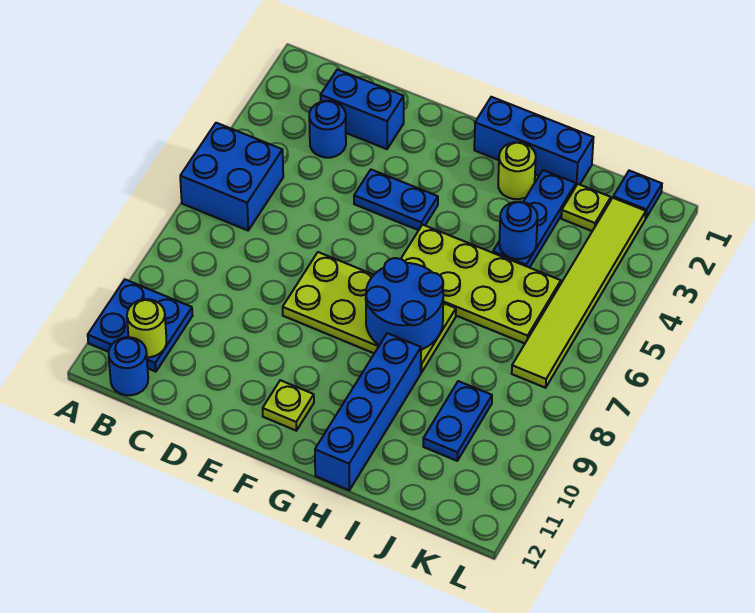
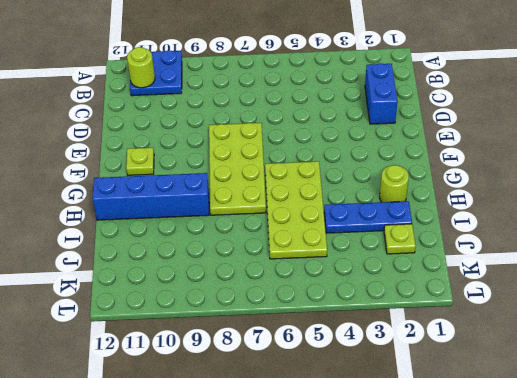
none -> blue brick A5:B6 level 1
none -> blue round brick B12 level 1
none -> blue round brick C3 level 1

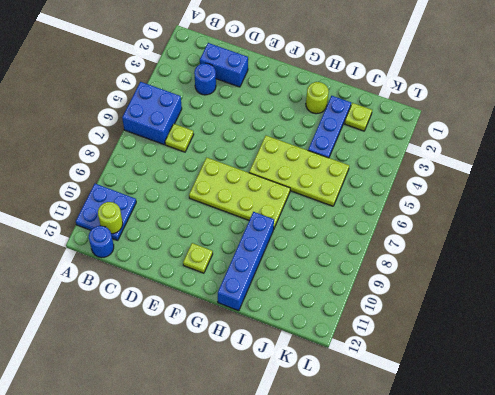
lime plate C6 level 1 -> none
none -> blue plate E4:F4 level 1
none -> blue brick G1:I1 level 1
none -> blue plate J9:J10 level 1

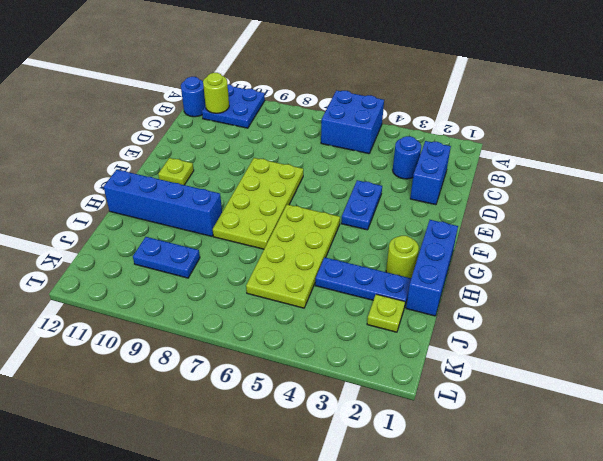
none -> blue plate K1 level 1
none -> lime tile K2:K7 level 1
none -> blue round brick G7:H8 level 2

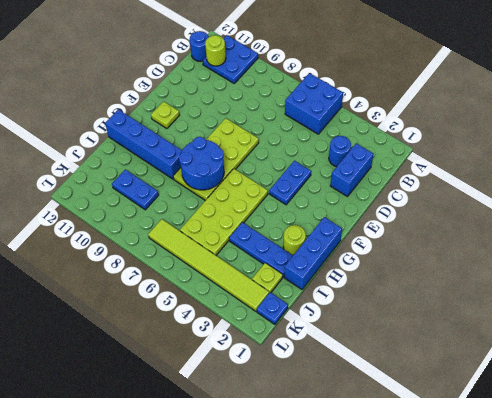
none -> blue round brick I4 level 2

